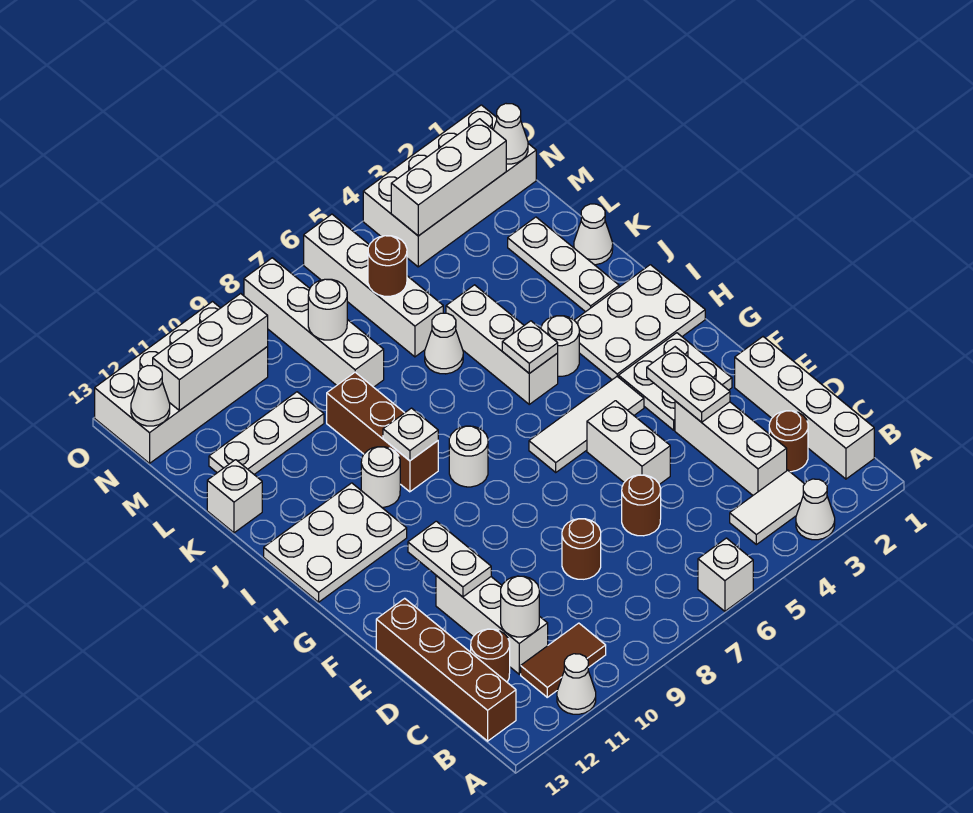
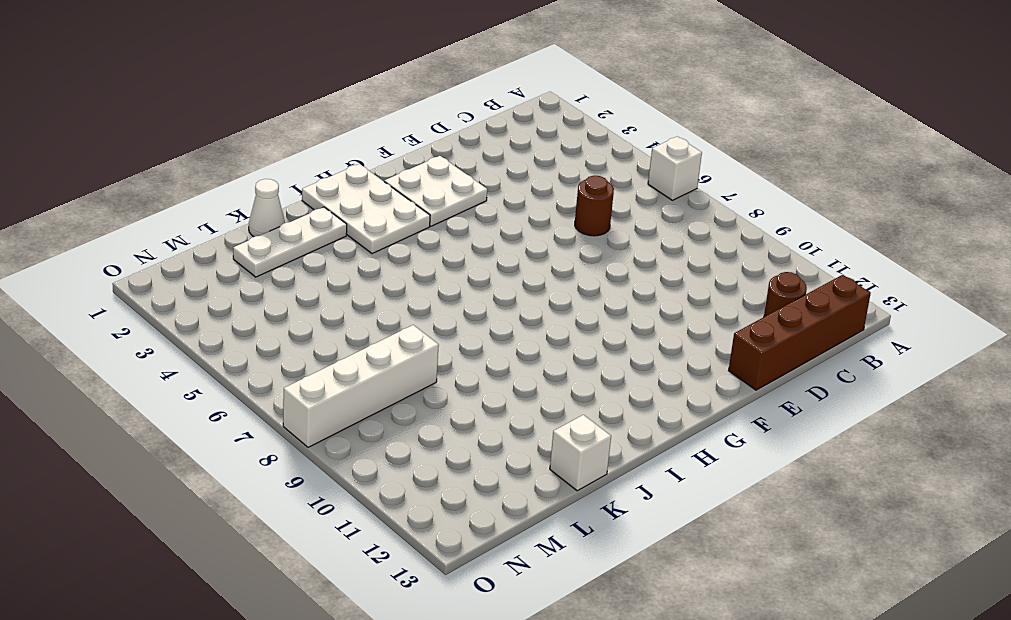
none -> white cone A3 level 1
none -> white cone A11 level 1
none -> white brick B1:E1 level 1
none -> white tile B3:B4 level 1

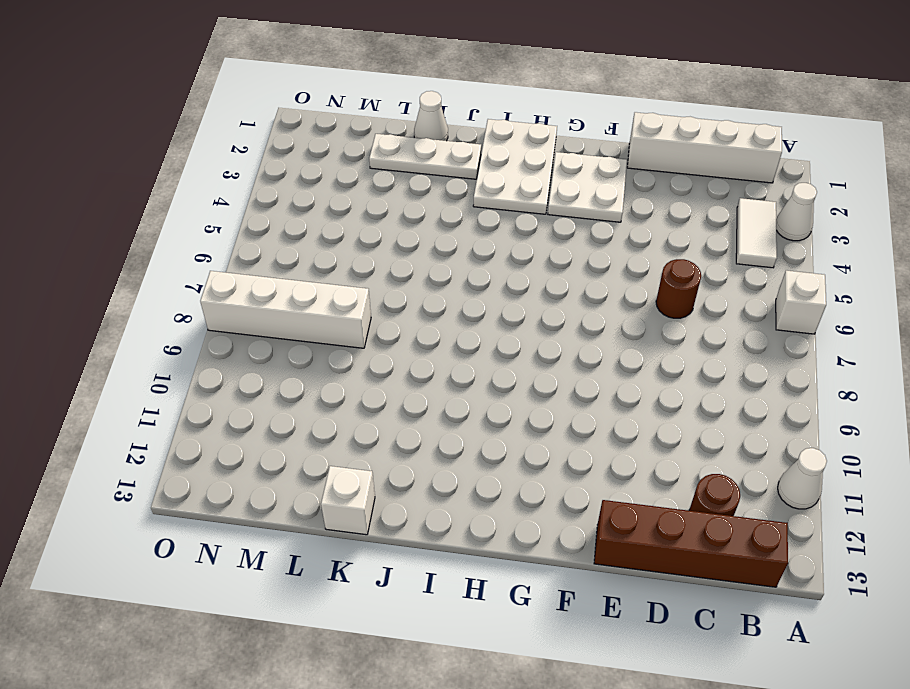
none -> brown tile B10:B11 level 1
none -> brown round brick C2 level 1
none -> white brick C3:E3 level 1
none -> white brick C11:E11 level 1

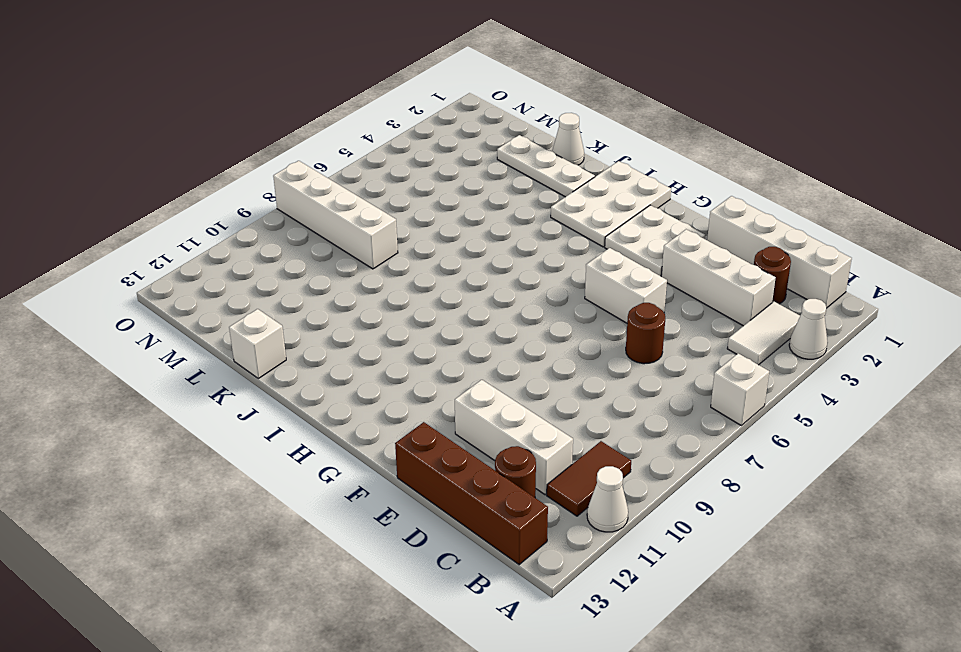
none -> brown round brick D8 level 1
none -> white tile G4:G6 level 1
none -> white round brick H8 level 1
none -> white plate H11:I13 level 1

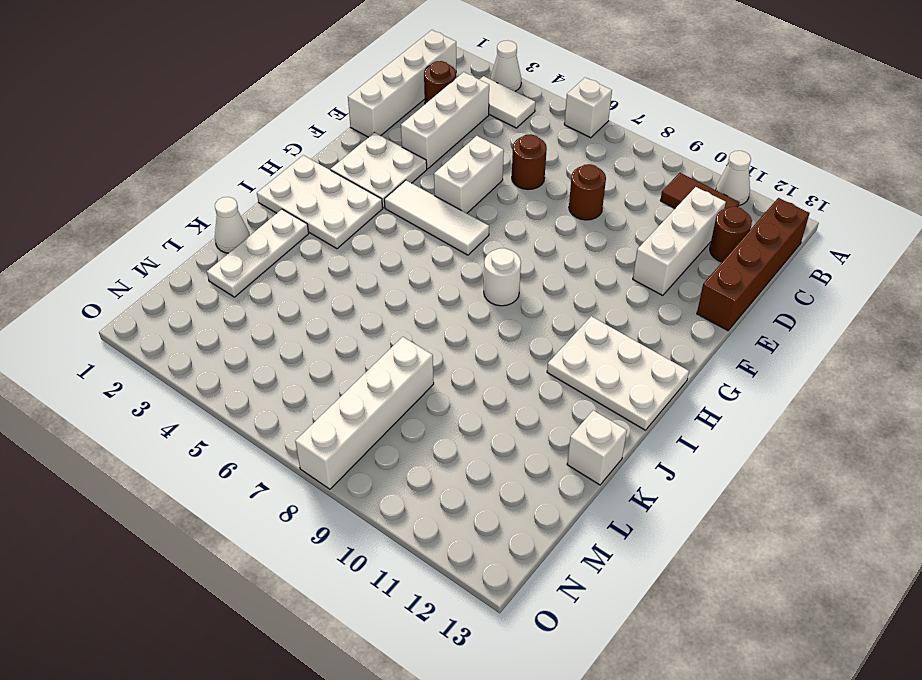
none -> white round brick I4 level 1
none -> white brick I5:K5 level 1
none -> brown brick I9:K9 level 1
none -> white round brick I10 level 1

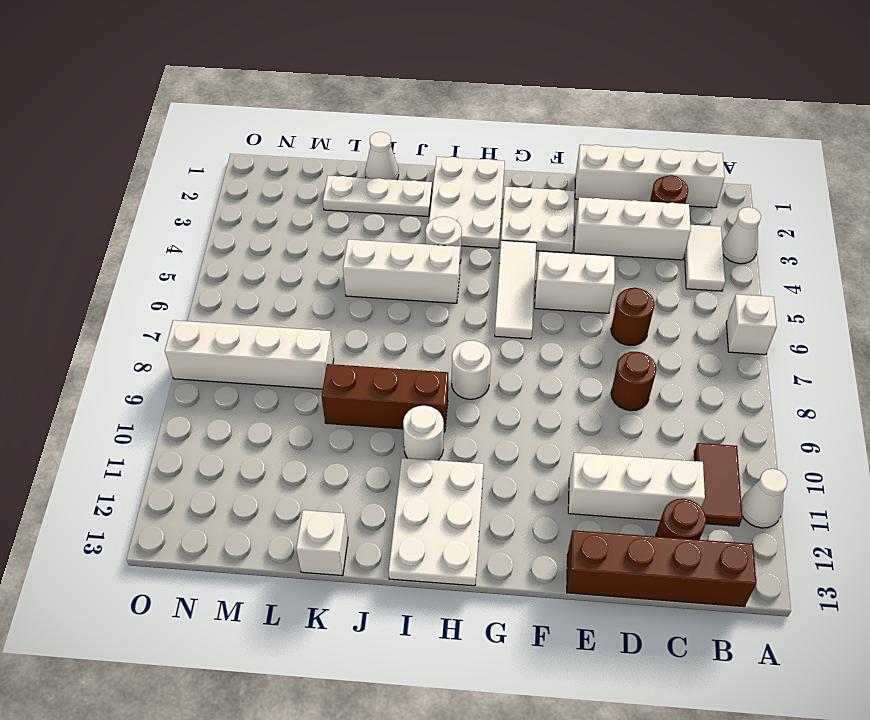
none -> white cone K6 level 1
none -> white brick L6:O6 level 1
none -> white plate L10:L12 level 1
none -> white brick N1:O4 level 1

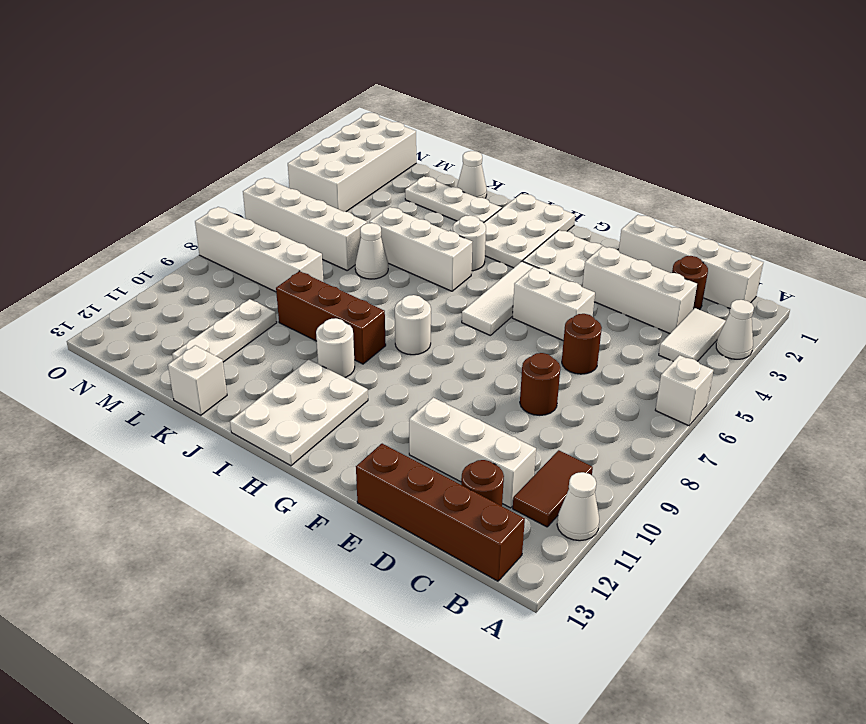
none -> white brick N10:O13 level 1
none -> white round brick C11 level 2
none -> white plate E3:F3 level 2
none -> white plate E11:F11 level 2

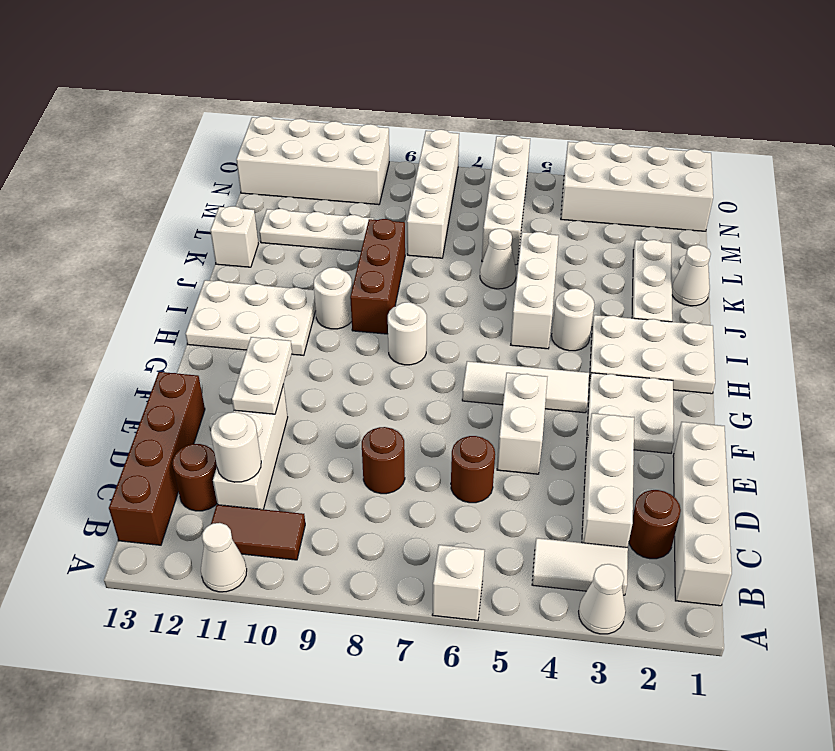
none -> white plate E3:F3 level 2
none -> white plate I5 level 2
none -> white plate I9 level 2
none -> brown round brick M6 level 2

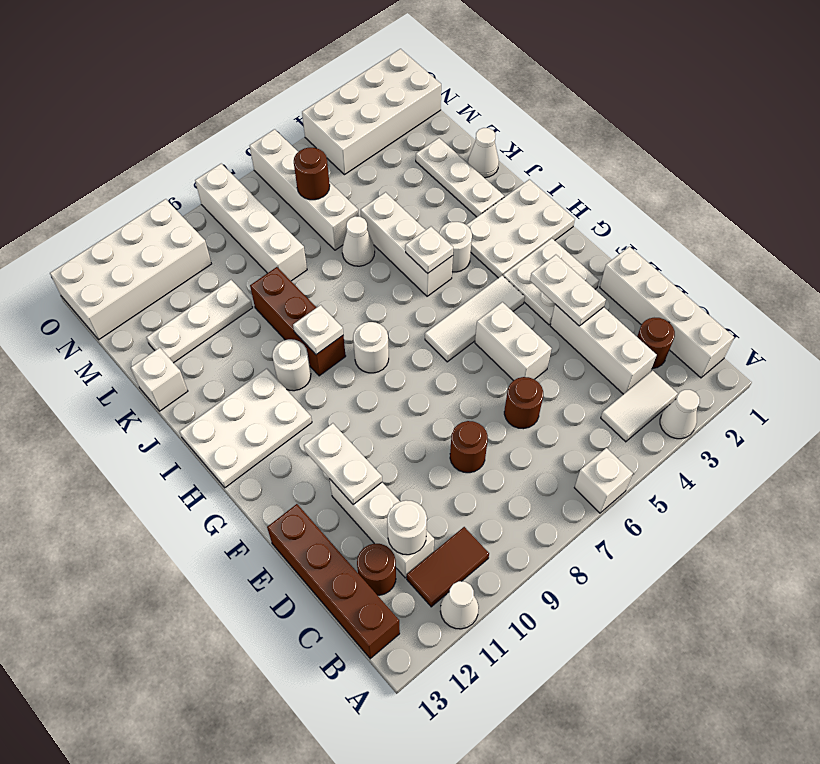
none -> white round brick M8 level 2
none -> white cone N1 level 2
none -> white brick N2:N4 level 2
none -> white brick N10:N12 level 2

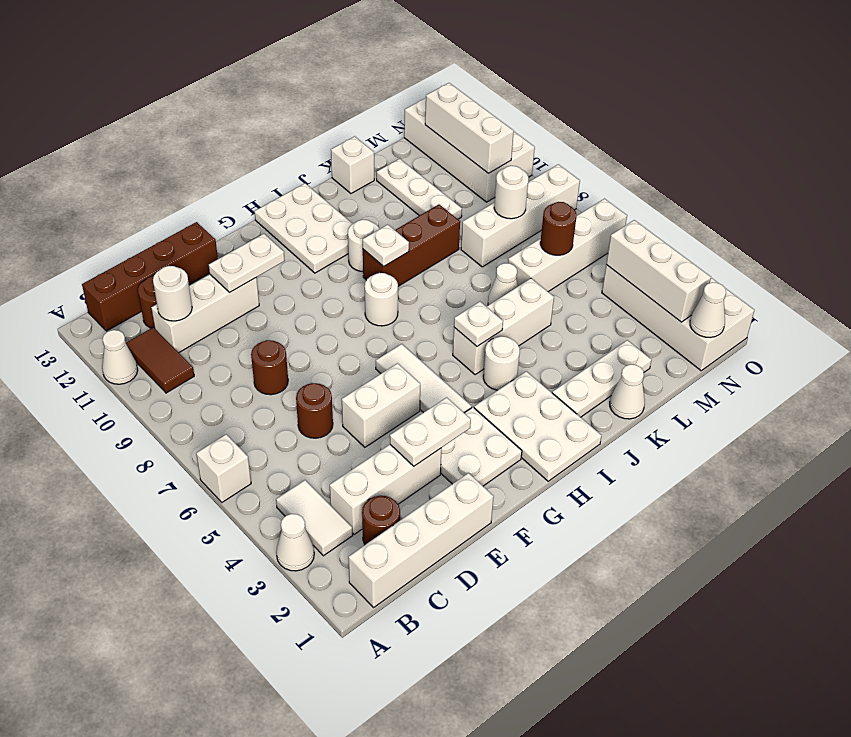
none -> white cone N13 level 2

